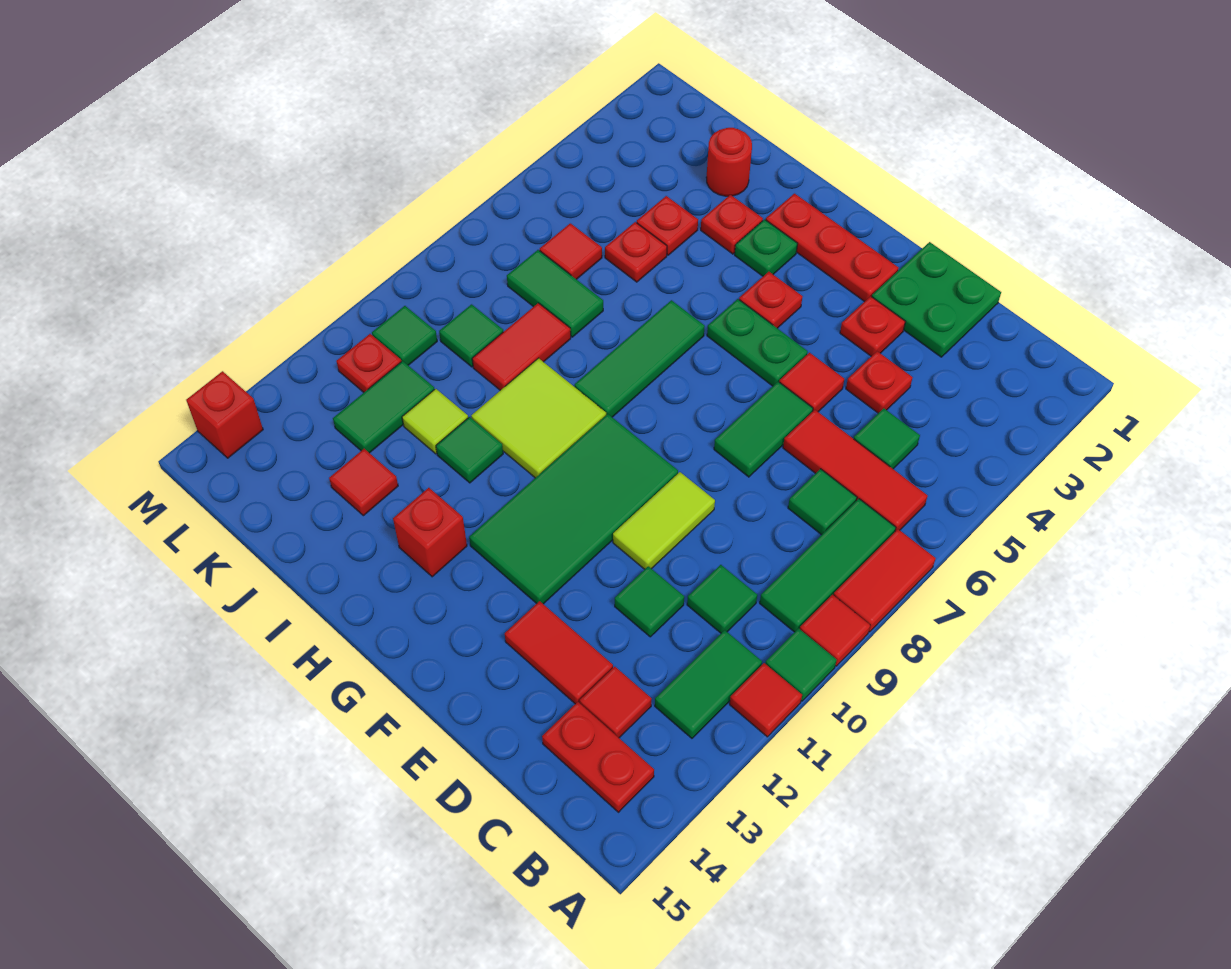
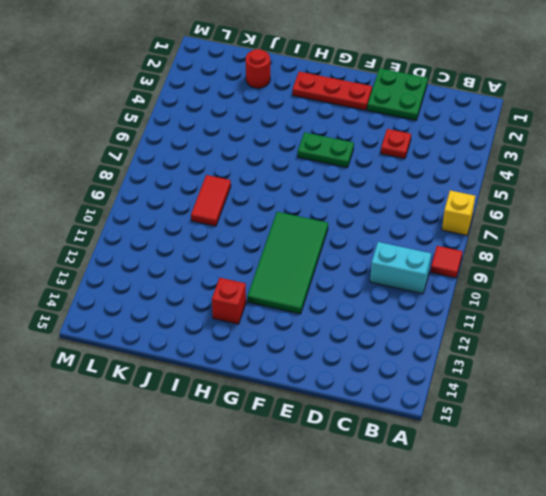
yellow brick A7 level 1 -> red tile A7:A8 level 1
cyan brick B10:C10 level 1 -> green tile C10 level 1
none -> green tile A10 level 1
none -> red tile A11 level 1
none -> red tile B6:D6 level 1
none -> green tile B7:B9 level 1

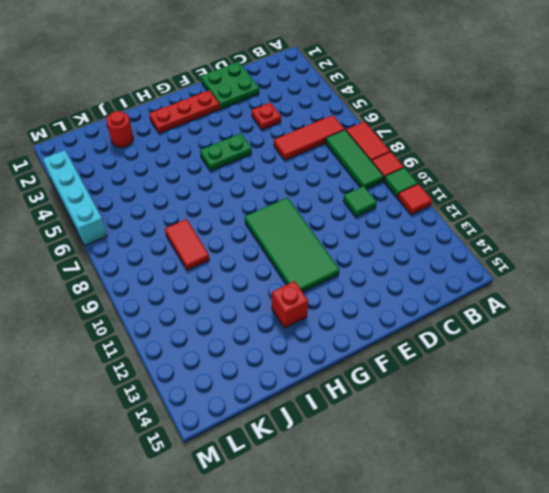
cyan brick M3:M6 level 1 -> none
none -> green tile B11:B12 level 1
none -> red plate B14:C14 level 1
none -> green tile C5 level 1
none -> green tile C7 level 1

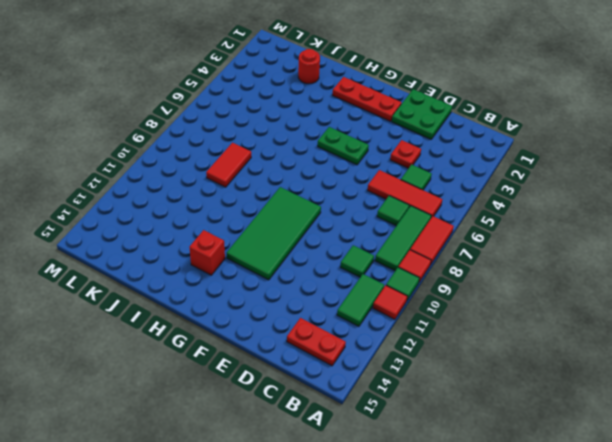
none -> red tile C13 level 1
none -> green tile D11 level 1
none -> red tile D13:E13 level 1
none -> red plate E3 level 1

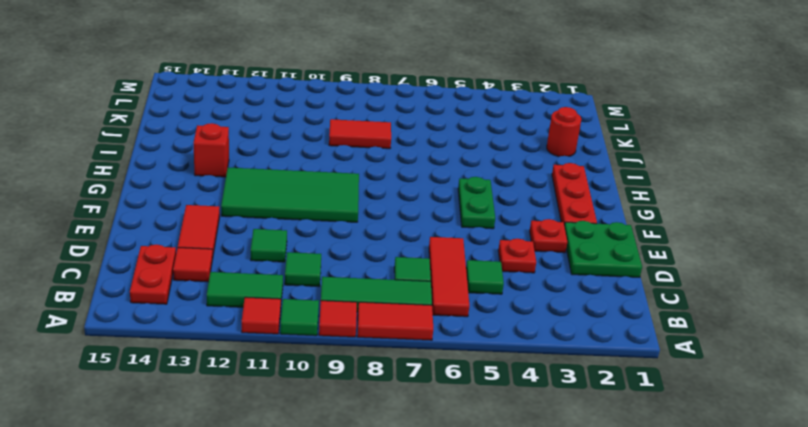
none -> red tile E5 level 1
none -> green tile E6:E7 level 1
none -> lime tile E9:E10 level 1
none -> red plate G4 level 1

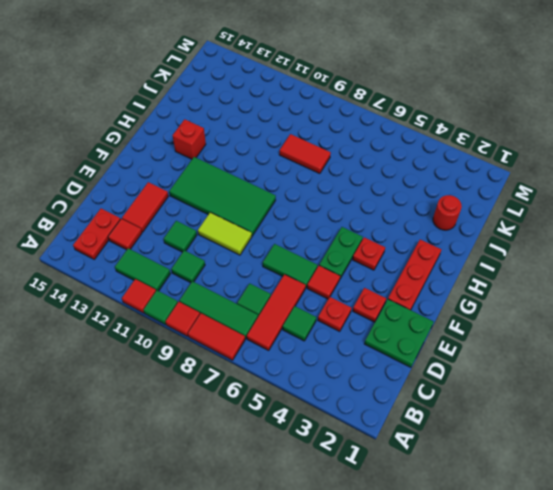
none -> green plate H3 level 1
none -> green tile H6:H8 level 1
none -> lime tile H9:I10 level 1
none -> red plate I3 level 1

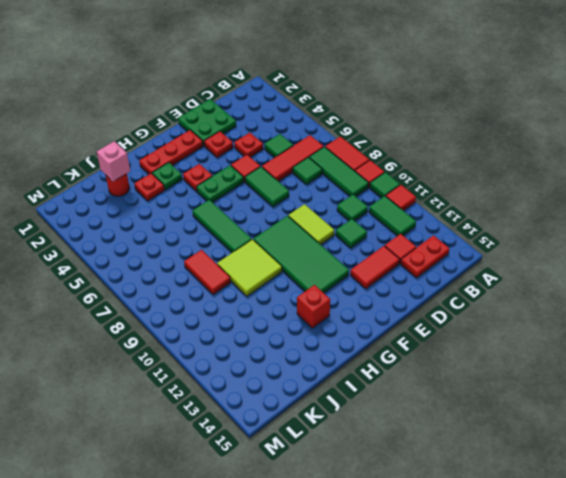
pink brick J2 level 2 -> none
none -> green tile I11 level 1
none -> red plate J4 level 1
none -> red plate J5 level 1
none -> green tile J7:K7 level 1

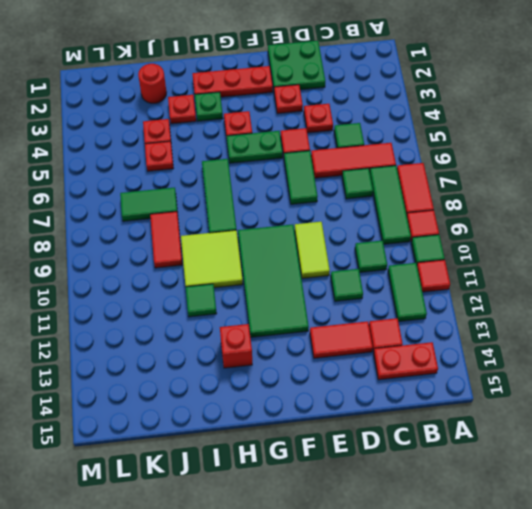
none -> lime tile J11 level 1
none -> red tile J13 level 1
none -> red tile K6 level 1
none -> green tile K9 level 1

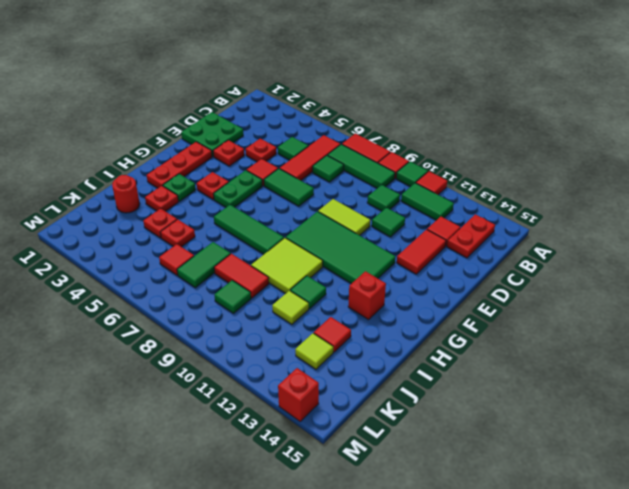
lime tile K13 level 1 -> none
none -> green tile K11:K12 level 1
none -> green tile L10 level 1
none -> red plate L11 level 1

